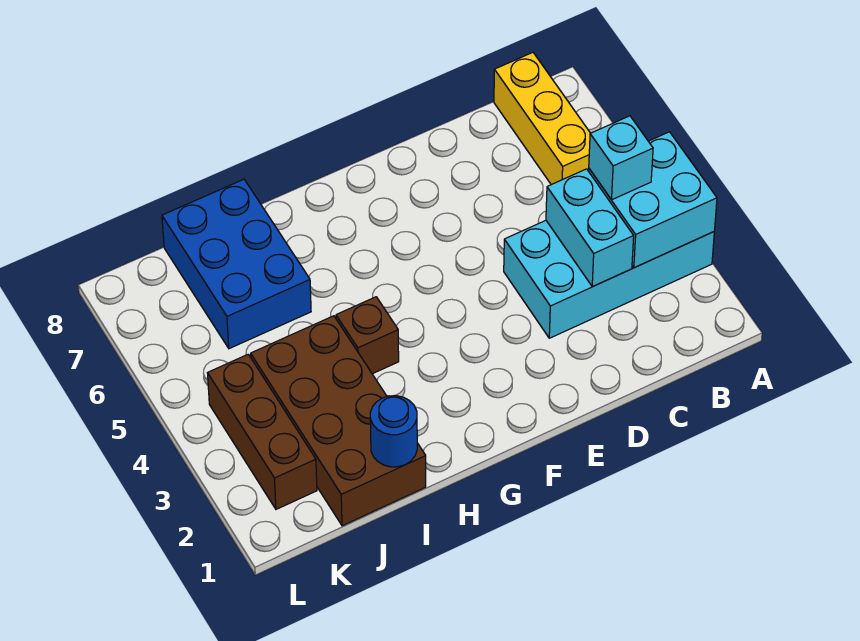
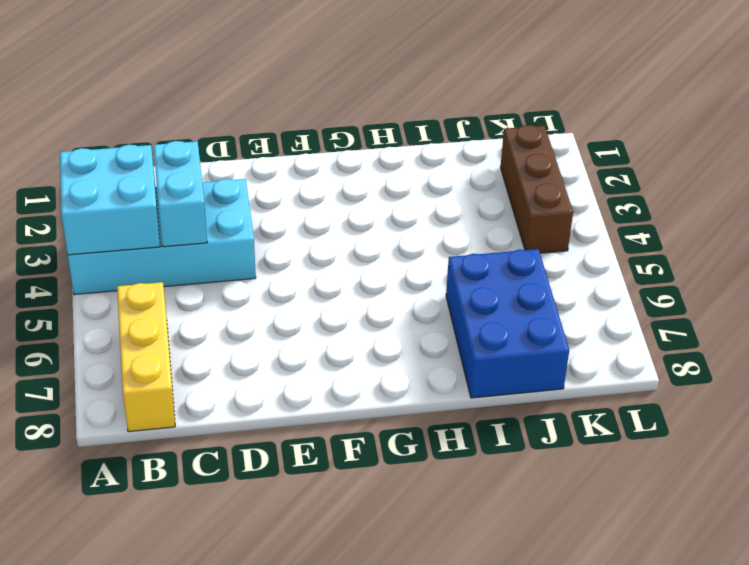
none -> brown brick H4 level 1
none -> brown brick I1:J4 level 1

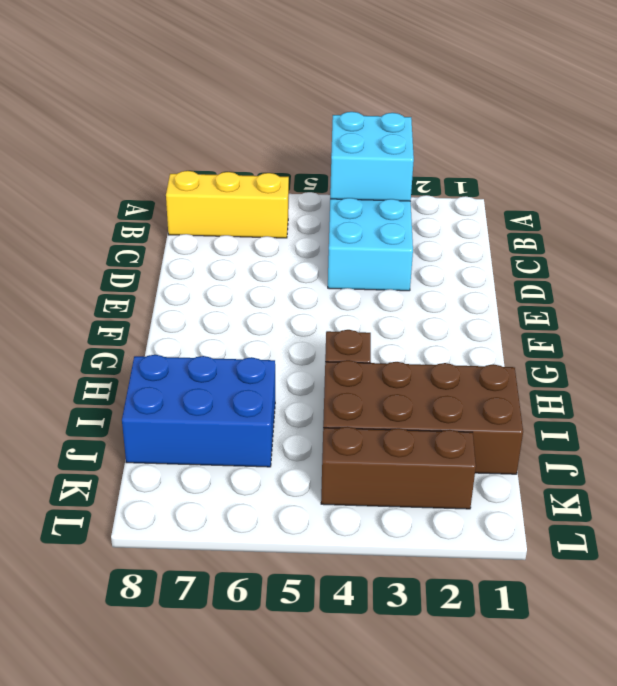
none -> cyan brick C3:C4 level 2
none -> blue round brick I1 level 2

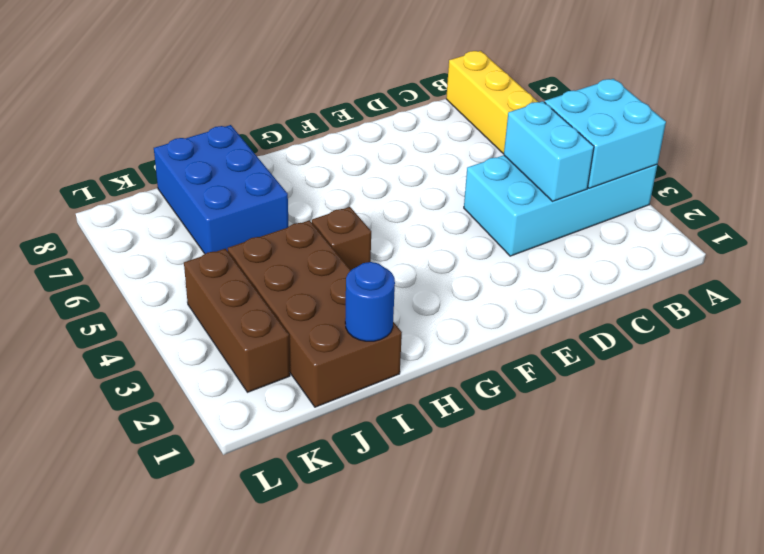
none -> cyan brick B4 level 3

